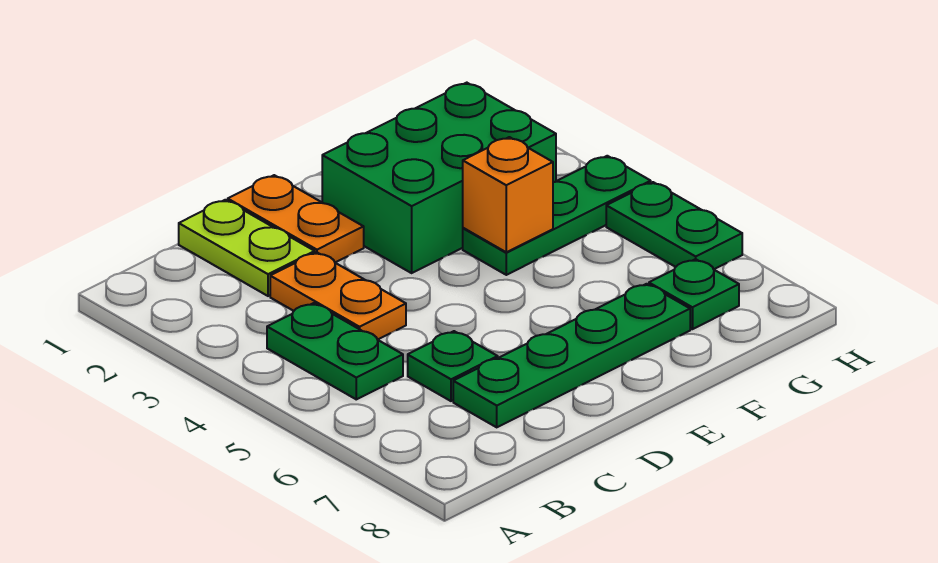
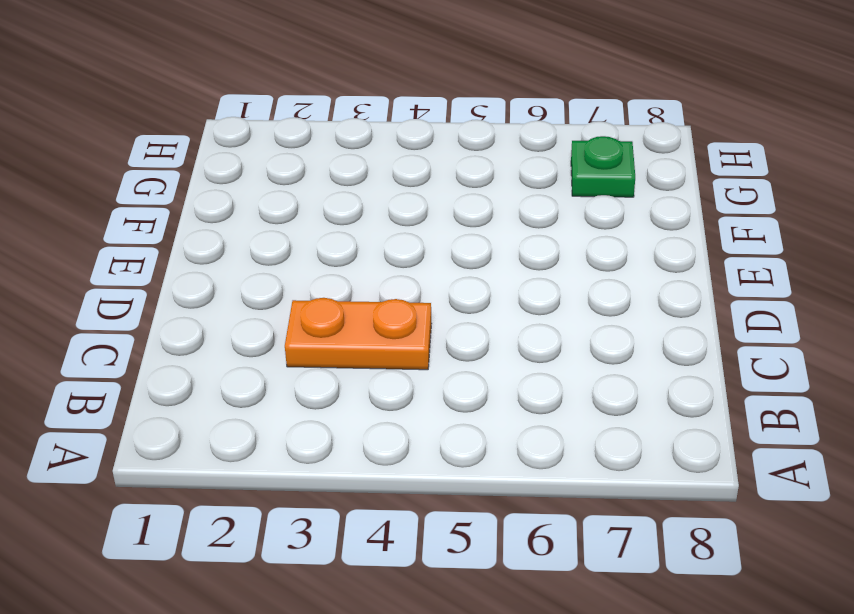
none -> green plate B4:B5 level 1
none -> lime plate C1:C2 level 1

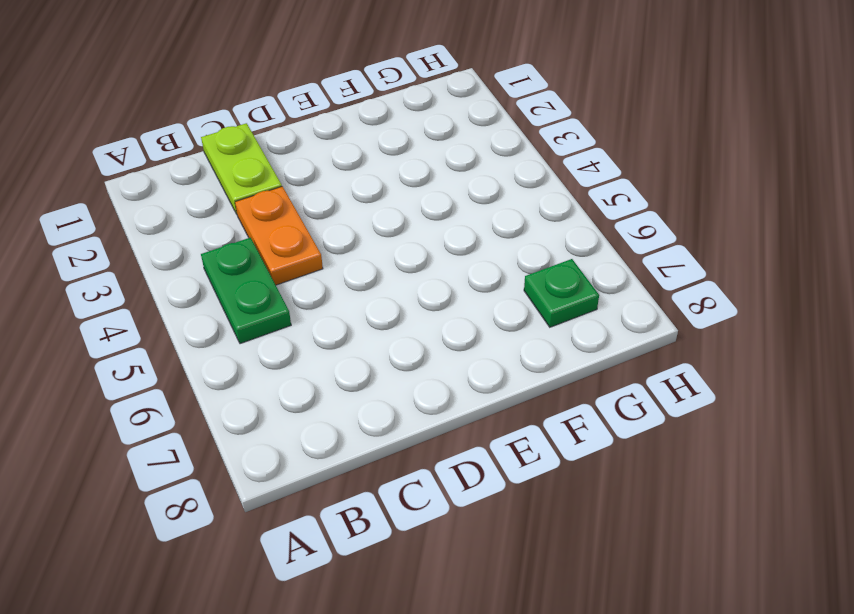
none -> green plate C6 level 1
none -> green plate C7:F7 level 1

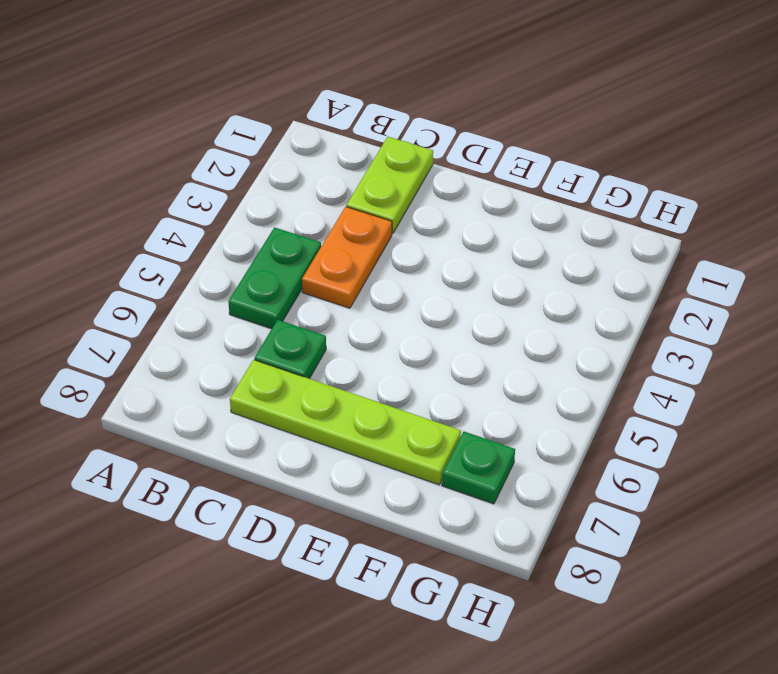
lime plate C7:F7 level 1 -> green plate C7:F7 level 1
none -> orange plate D1:D2 level 1
none -> green brick E2:G3 level 1

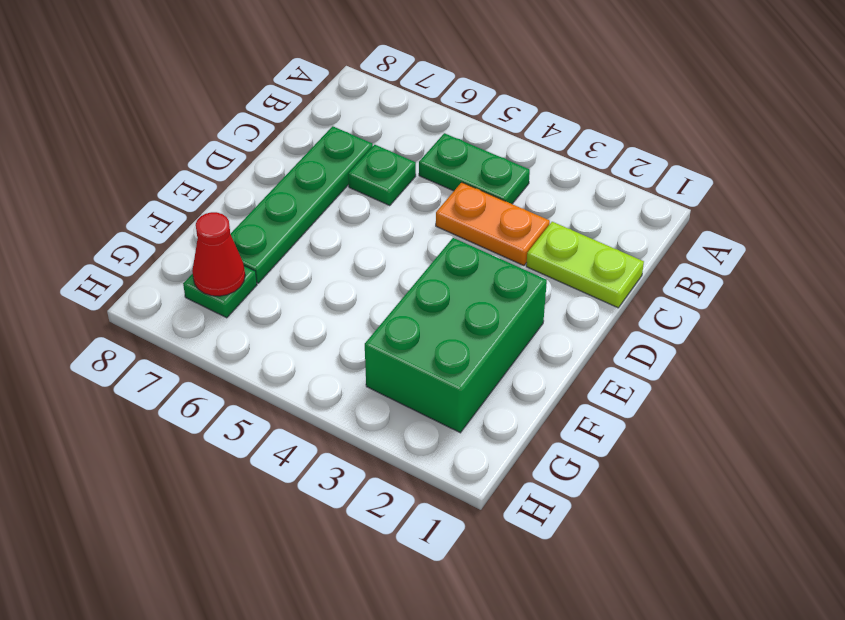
red cone G7 level 2 -> none
none -> orange plate D1:D2 level 1
none -> green plate F4:H4 level 1

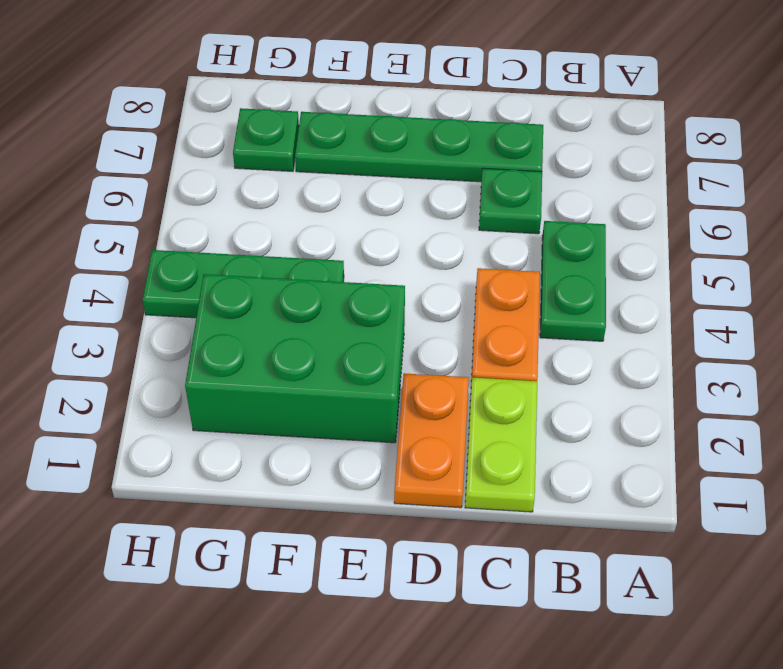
none -> green plate H5:H6 level 1
none -> orange brick F4 level 2

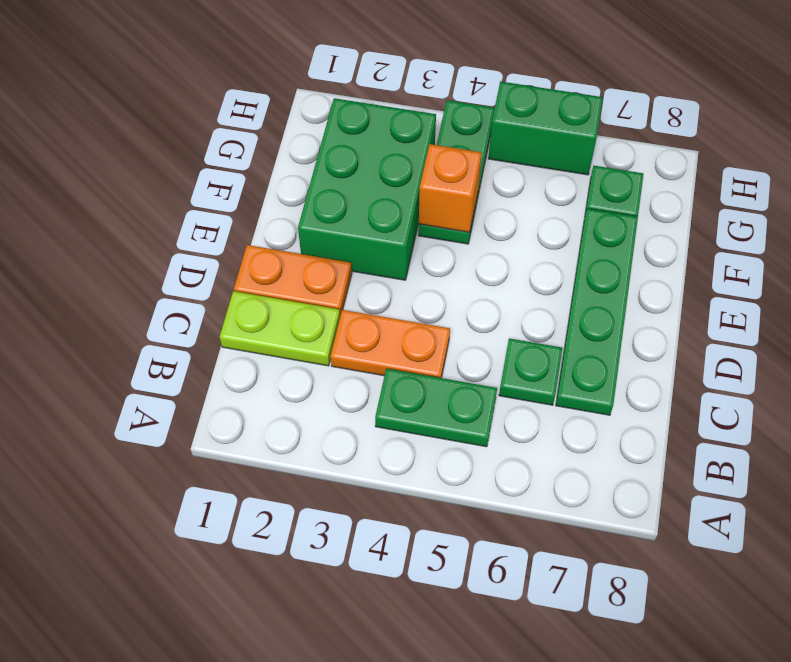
green brick H5:H6 level 1 -> green plate H5:H6 level 1

